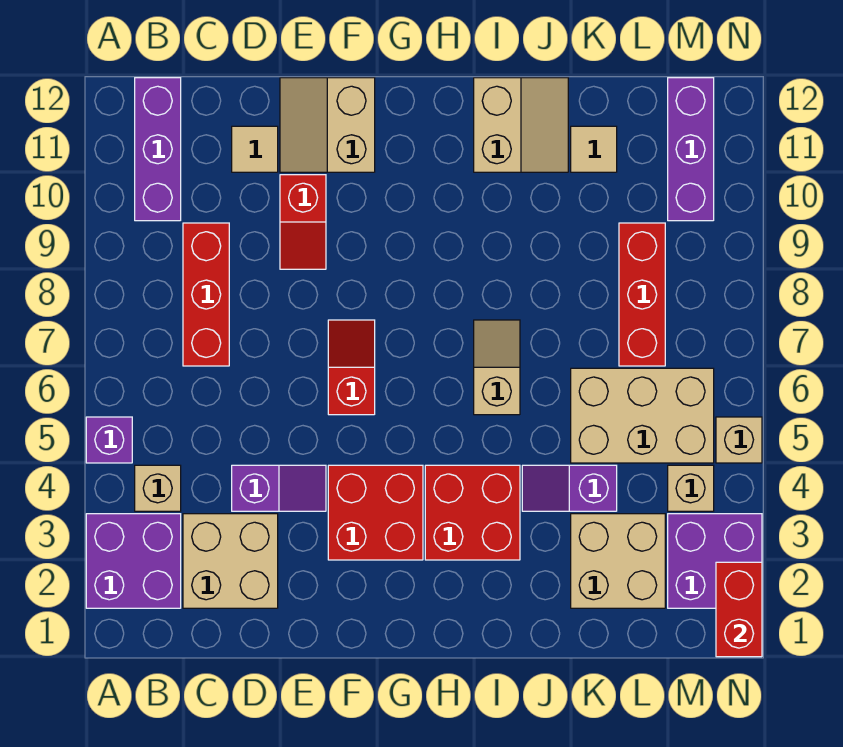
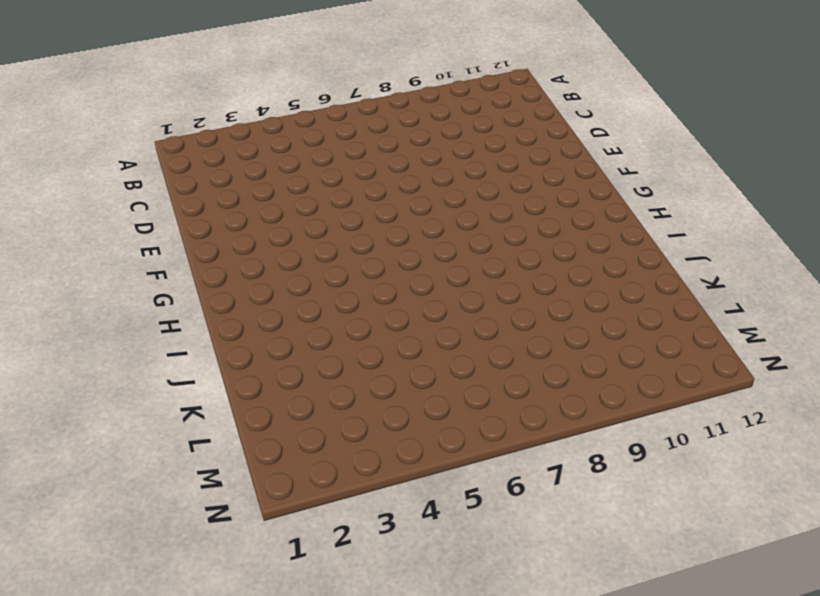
none -> purple brick A2:B3 level 1
none -> purple brick A5 level 1
none -> tan brick B4 level 1

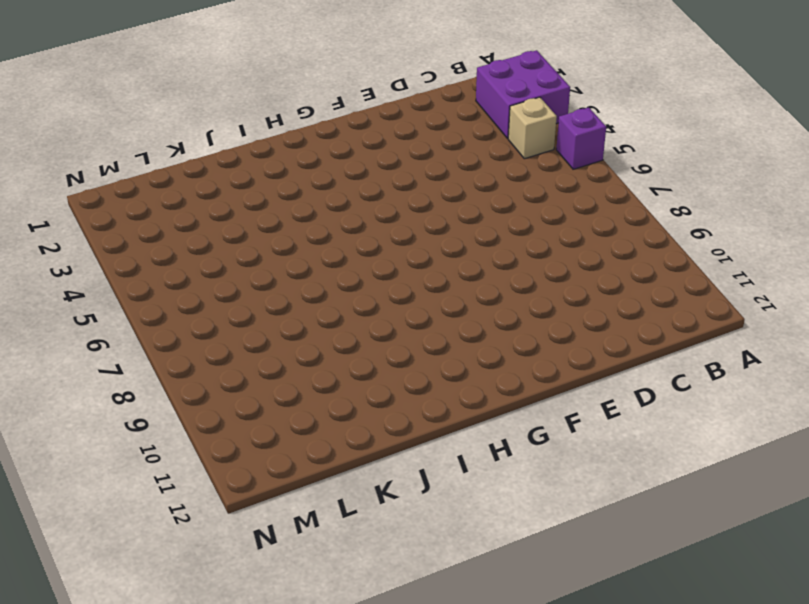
none -> purple brick B10:B12 level 1
none -> tan brick C2:D3 level 1
none -> red brick C7:C9 level 1

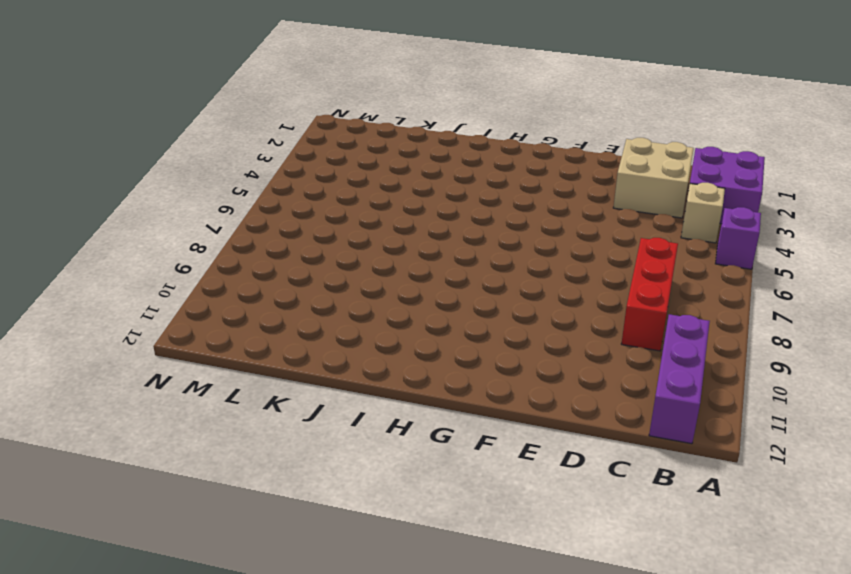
none -> purple slope D4:E4 level 1 top D
none -> tan tile D11 level 1
none -> red slope E9:E10 level 1 top 10

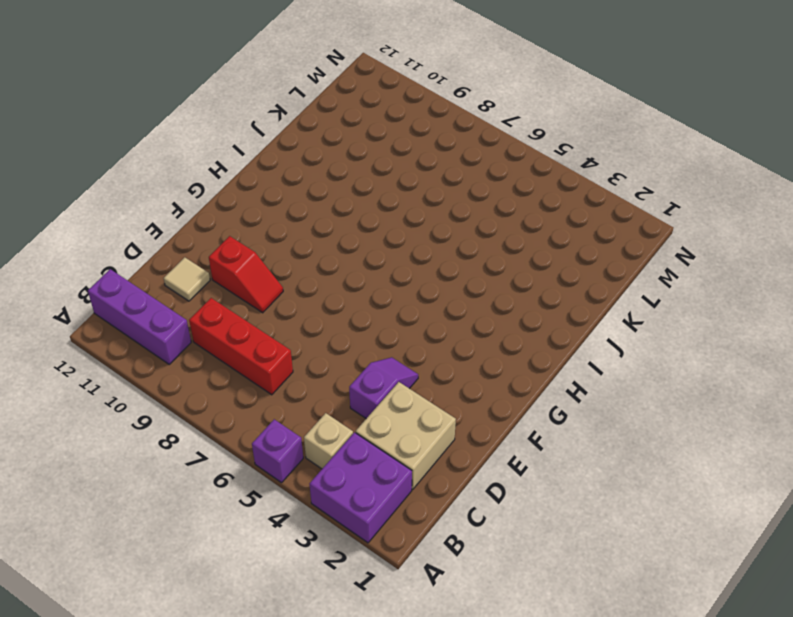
none -> tan slope E11:F12 level 1 top F
none -> red brick F3:G4 level 1
none -> red slope F6:F7 level 1 top 6

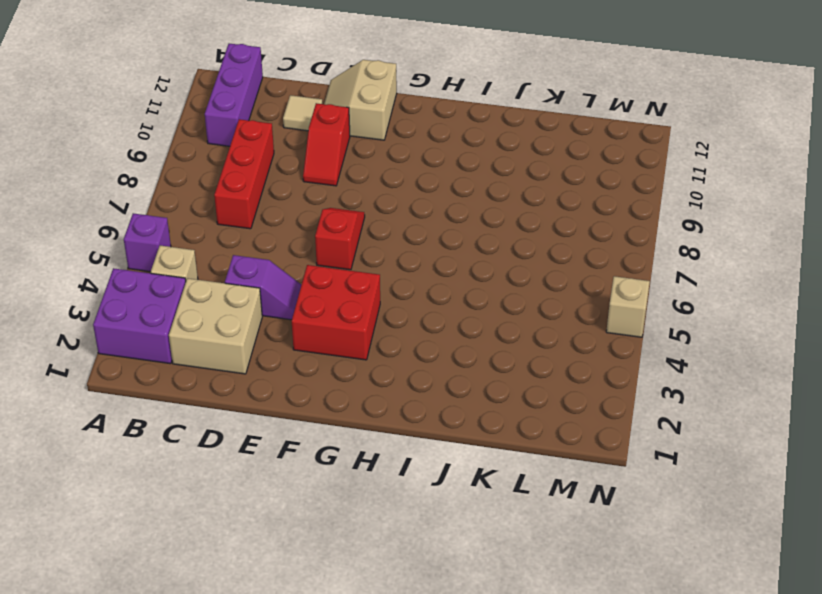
none -> red brick H3:I4 level 1
none -> tan slope I6:I7 level 1 top 6
none -> tan slope I11:J12 level 1 top I

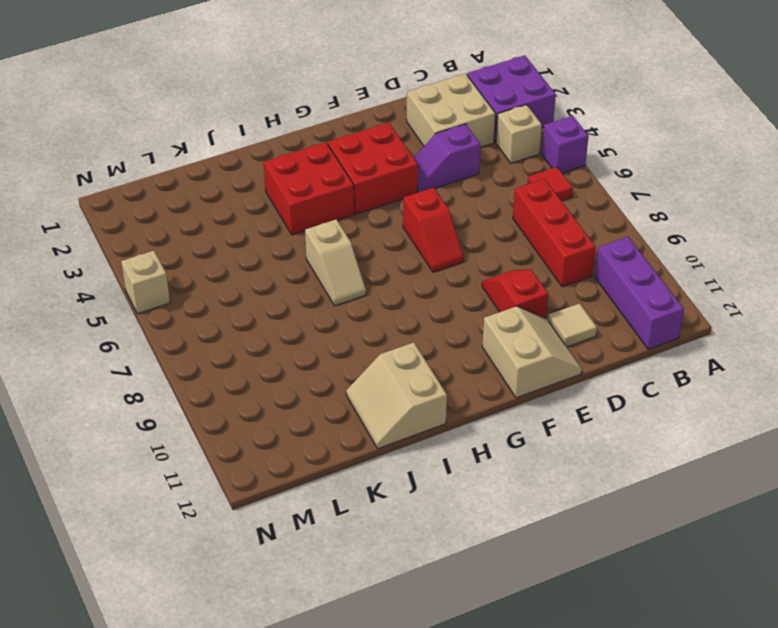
red tile B6 level 1 -> none
none -> purple slope J4:K4 level 1 top K
none -> tan brick K2:L3 level 1
none -> tan brick K5:M6 level 1

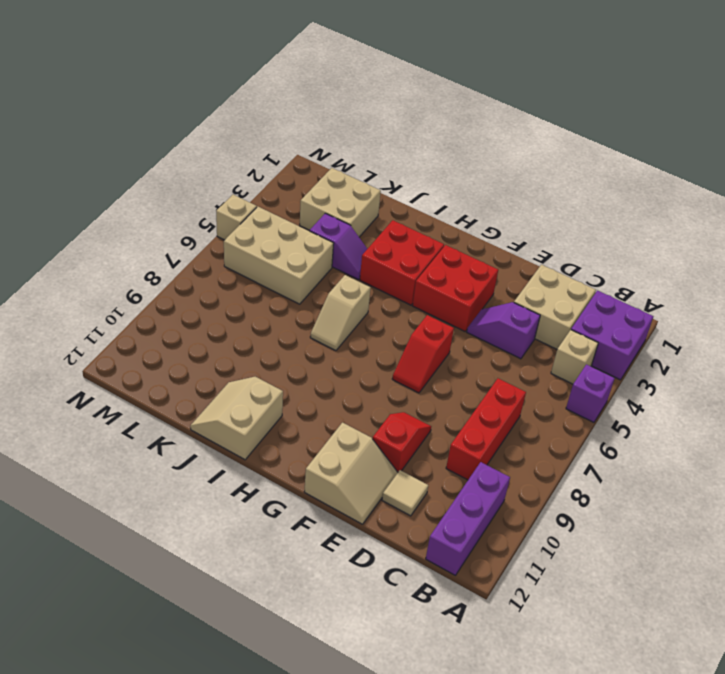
none -> tan tile K11 level 1
none -> red brick L7:L9 level 1
none -> purple brick M2:N3 level 1

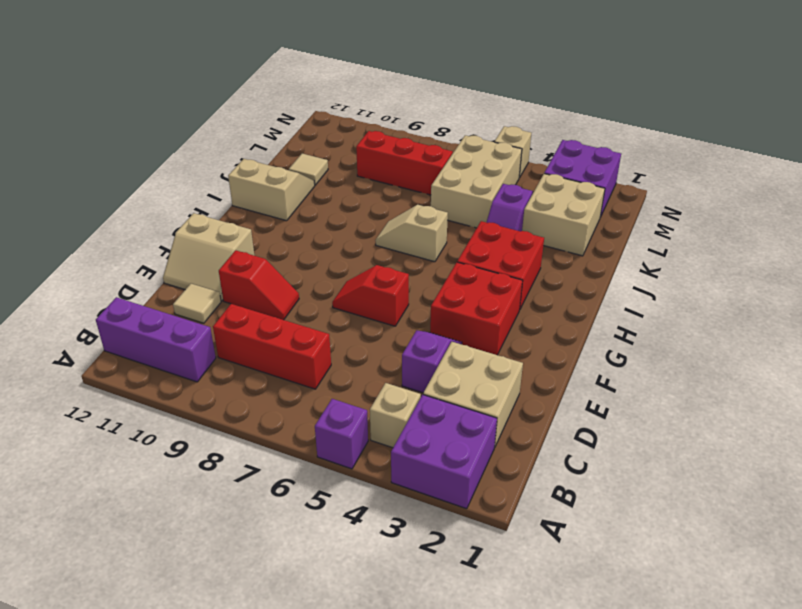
none -> tan brick M4 level 1
none -> purple brick M10:M12 level 1
none -> red brick N1:N2 level 2

